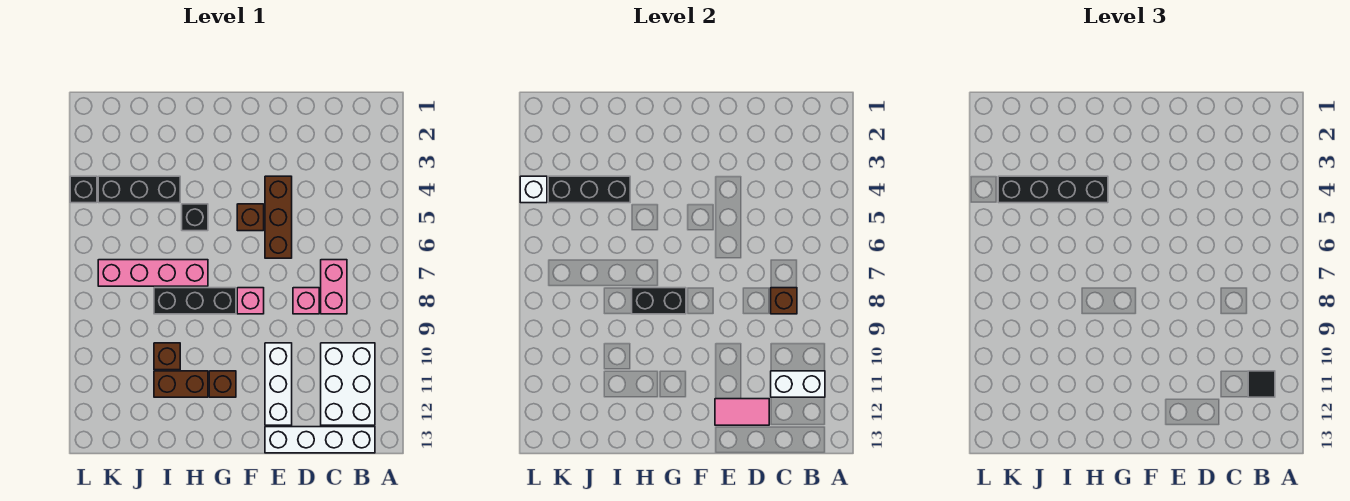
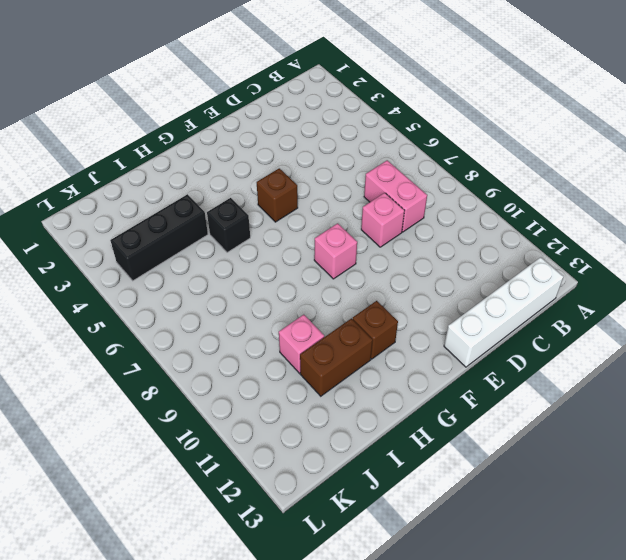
pink brick I10 level 1 -> brown brick I10 level 1
none -> white brick B10:C12 level 1
none -> brown brick E4:E6 level 1
none -> white brick E10:E12 level 1

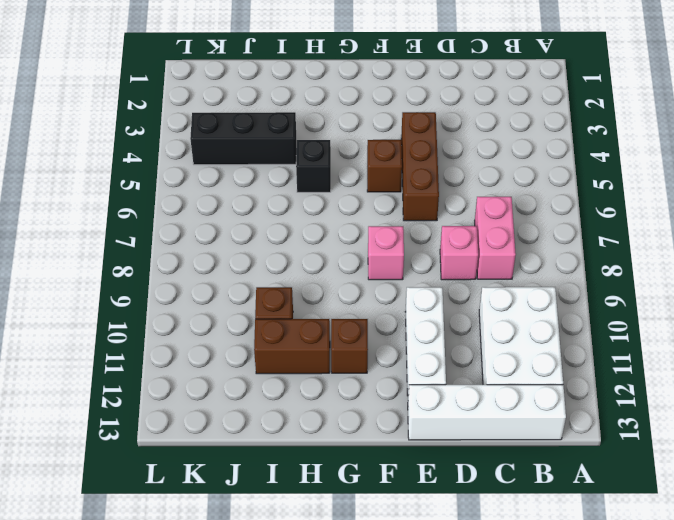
none -> black brick G8:I8 level 1
none -> pink brick H7:K7 level 1
none -> black brick L4 level 1

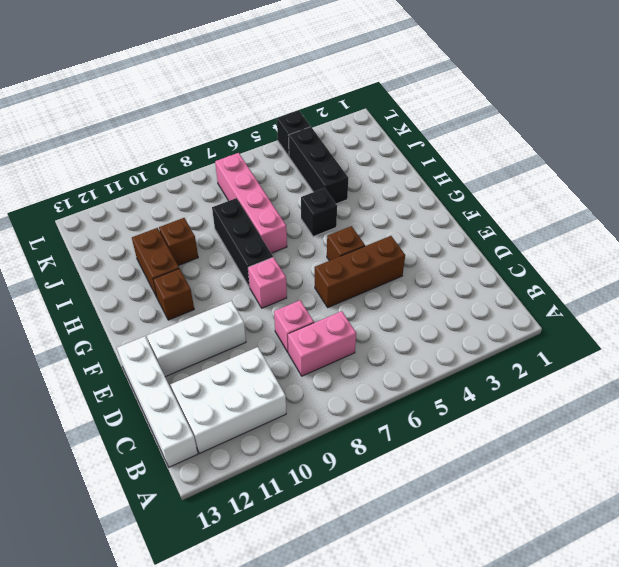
none -> white brick B11:C11 level 2
none -> brown brick C8 level 2
none -> pink tile D12:E12 level 2

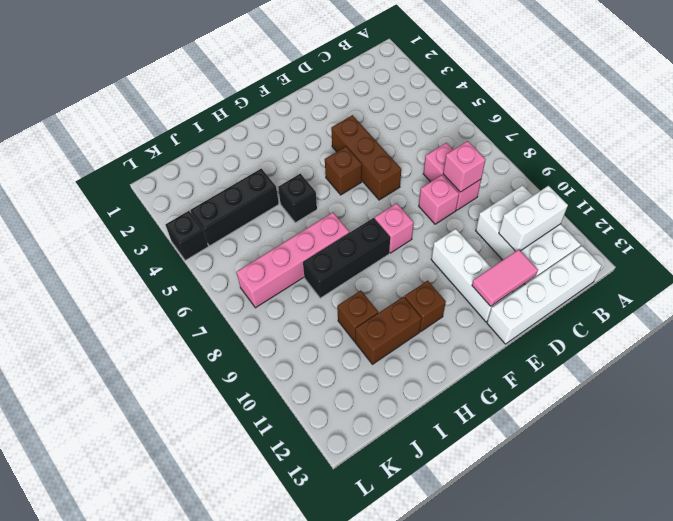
pink brick C8 level 2 -> brown brick C8 level 2
none -> black brick G8:H8 level 2
none -> black brick I4:K4 level 2
none -> white brick L4 level 2

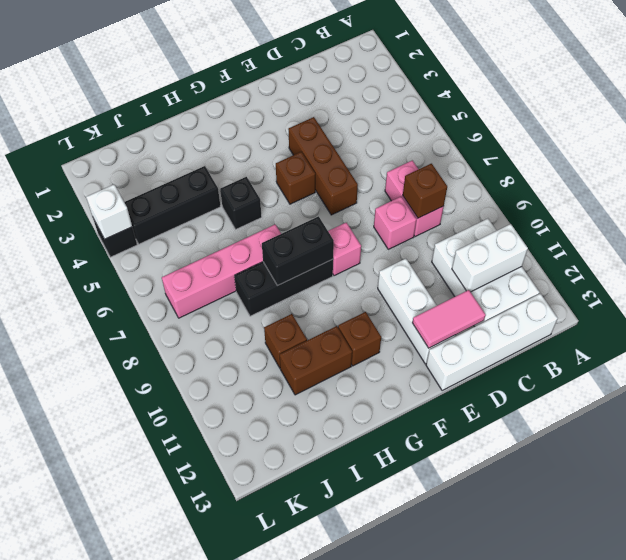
none -> black brick I4:K4 level 2
none -> black tile B11 level 3
none -> black brick H4:K4 level 3

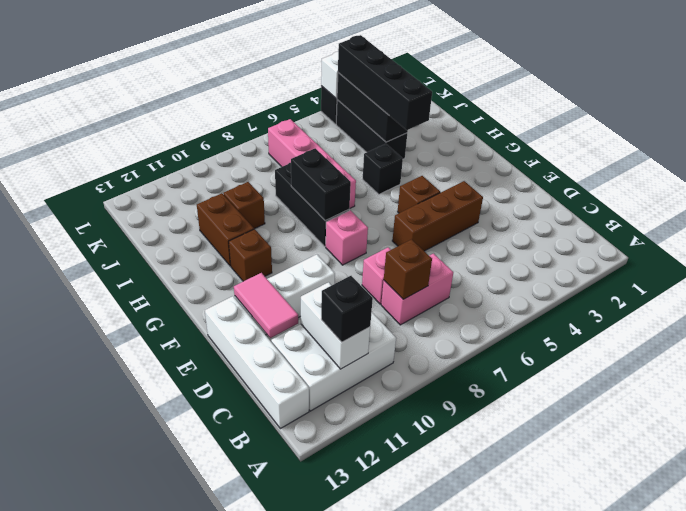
black brick B11 level 3 -> black tile B11 level 3

